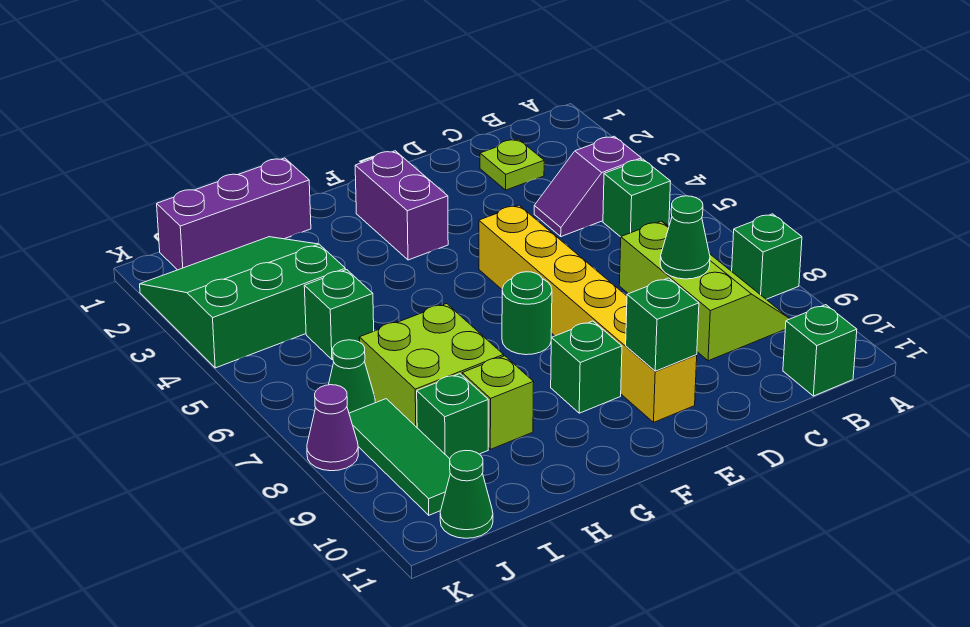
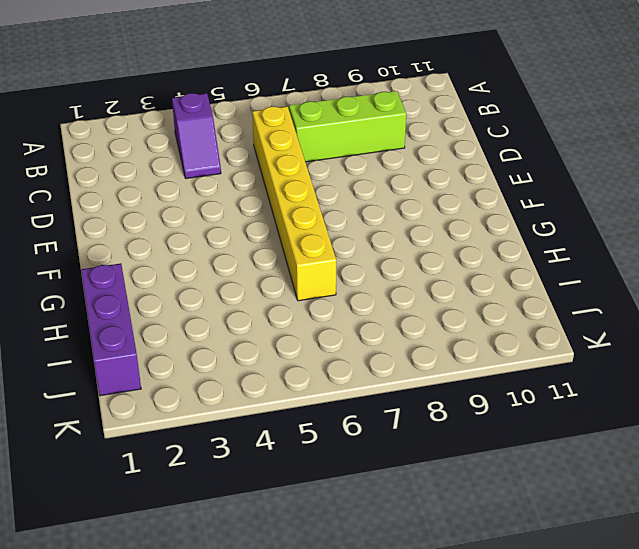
yellow brick C6:H6 level 1 -> yellow brick E5:E10 level 1
none -> green brick A8 level 1
none -> green brick B5 level 1
none -> green brick B11 level 1

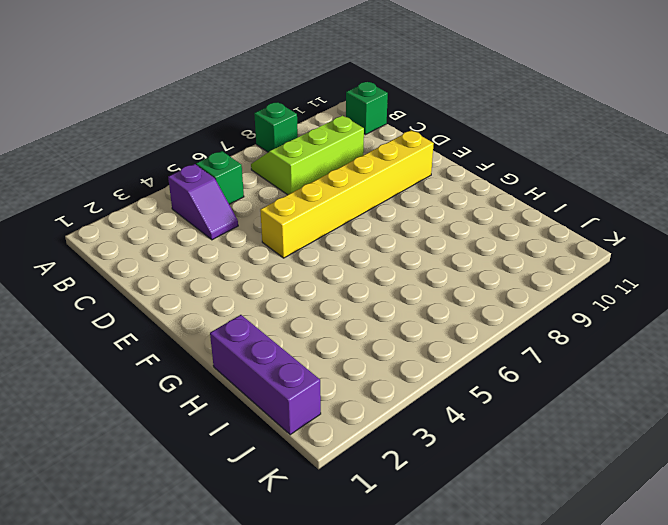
none -> lime plate C2 level 1
none -> purple brick F2:F3 level 1
none -> green round brick F7 level 1

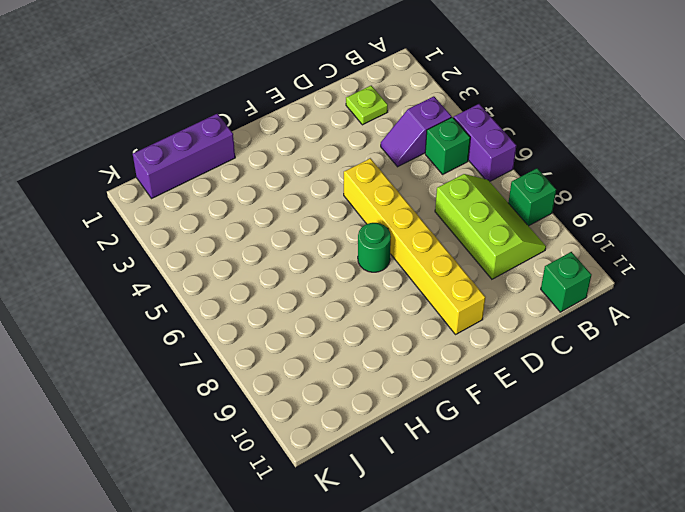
purple brick A5:A6 level 1 -> purple brick F2:F3 level 1
none -> green brick F9 level 1
none -> lime brick H7:I8 level 1
none -> lime brick H9 level 1

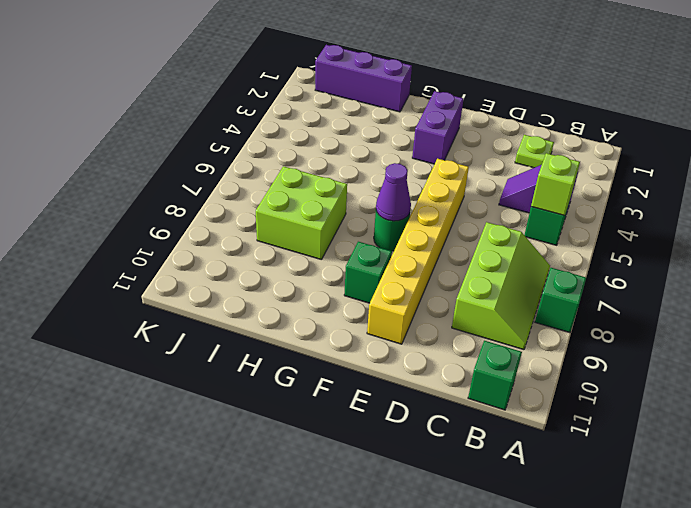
lime brick B5 level 2 -> lime brick H9 level 1
purple cone F7 level 2 -> purple cone K8 level 1
none -> green slope I2:K4 level 1 top 4
none -> green brick I5 level 1
none -> green brick I9 level 1

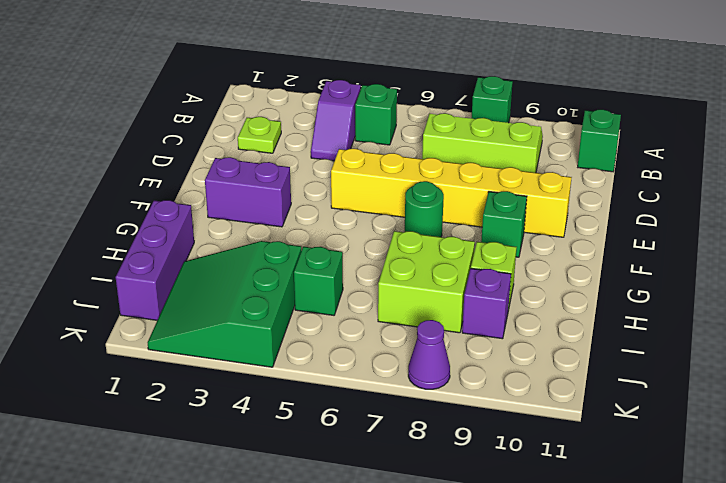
purple brick I9 level 1 -> green brick I9 level 1
none -> green cone J7 level 1
none -> green tile J8:J10 level 1
none -> green cone J11 level 1

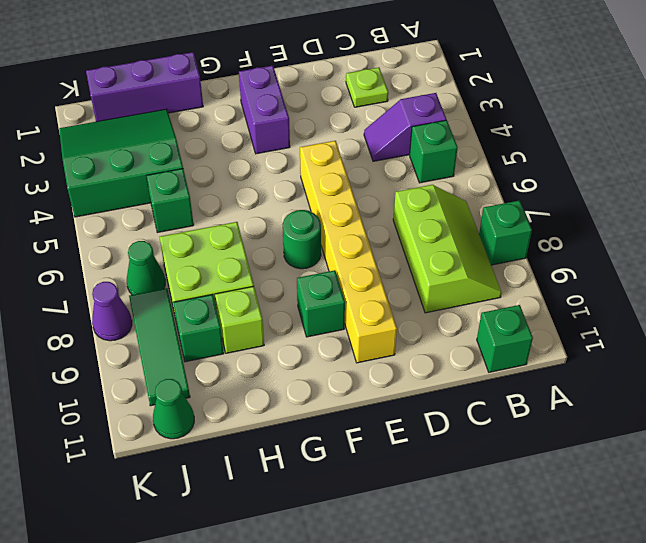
none -> green cone C8 level 2
none -> green brick E10 level 2

